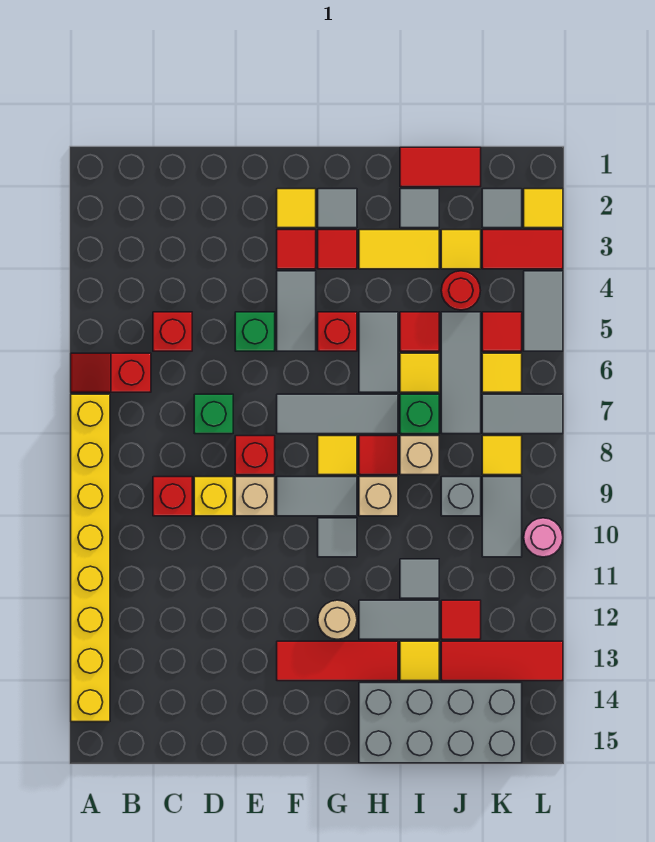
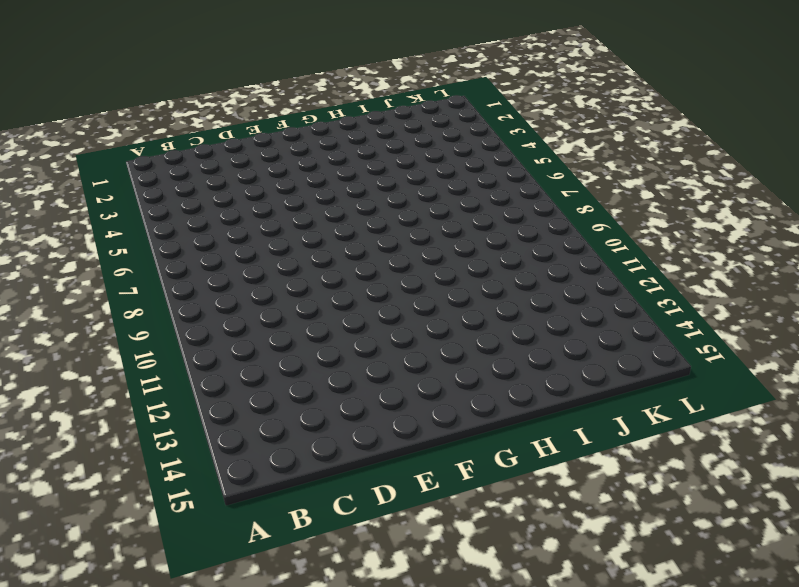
none -> red slope A6:B6 level 1 top B
none -> yellow brick A7:A14 level 1
none -> red brick C5 level 1
none -> red brick C9 level 1

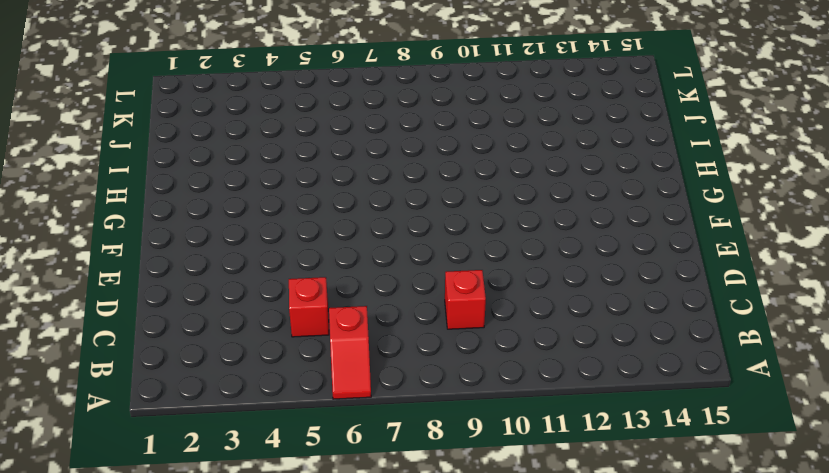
none -> yellow brick A7:A14 level 1
none -> green brick D7 level 1
none -> yellow brick D9 level 1
none -> green brick E5 level 1

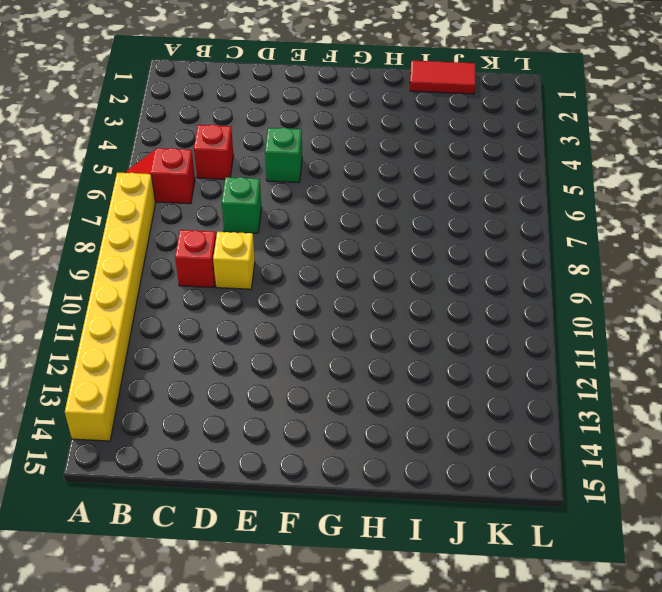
none -> red brick E8 level 1
none -> tan brick E9 level 1
none -> yellow tile F2 level 1
none -> red tile F3 level 1

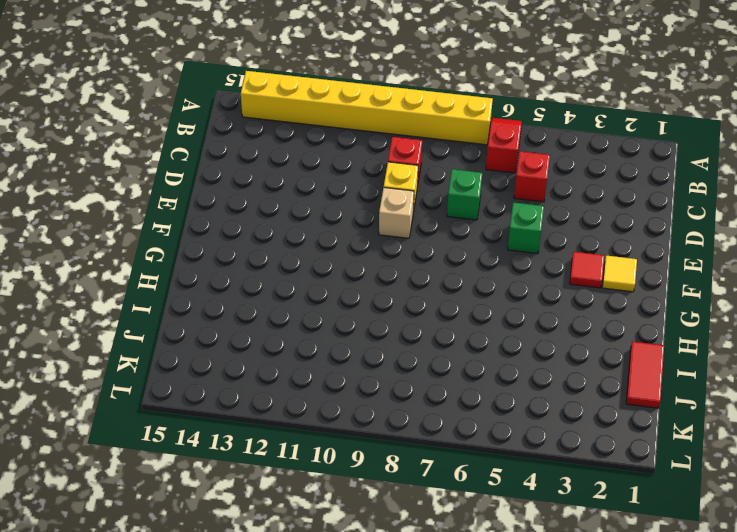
none -> red brick E8 level 1
none -> grey tile F4:F5 level 1
none -> grey tile F7:H7 level 1
none -> grey tile F9:G9 level 1

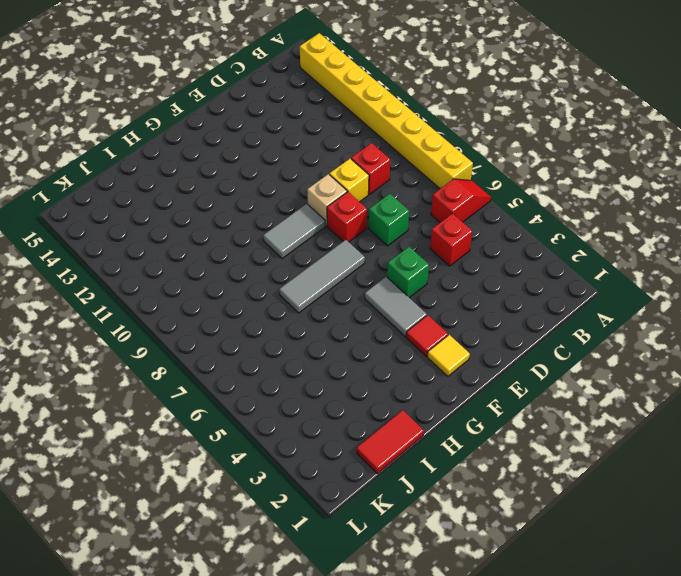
none -> red tile F13:H13 level 1
none -> grey tile G2 level 1
none -> red tile G3 level 1
none -> red brick G5 level 1

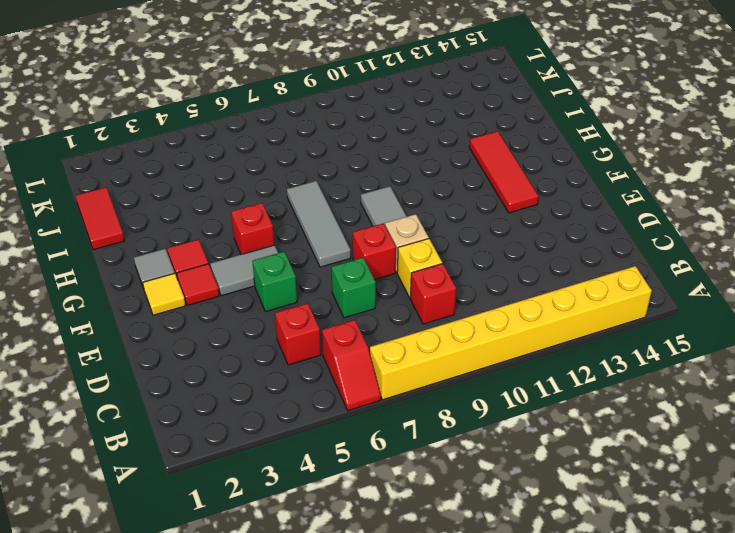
none -> yellow tile G8 level 1
none -> grey tile G10 level 1
none -> tan round brick G12 level 1
none -> yellow tile H3:I3 level 1

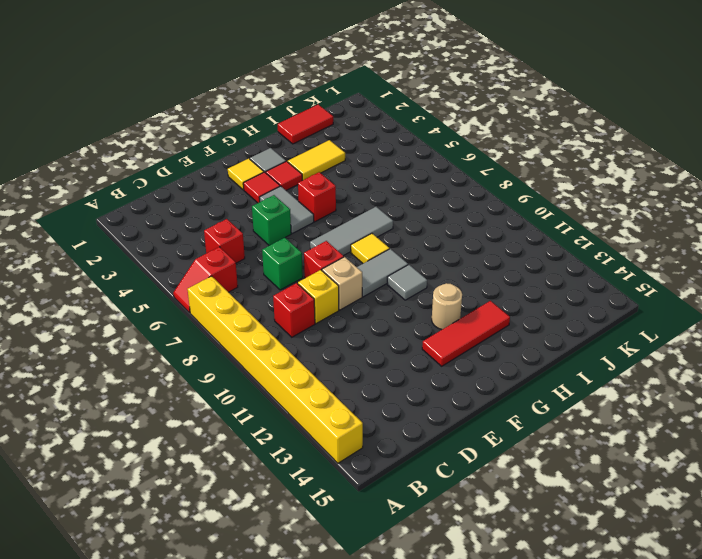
none -> grey tile H5:H6 level 1
none -> red tile H8 level 1
none -> tan brick H9 level 1
none -> grey tile H12:I12 level 1

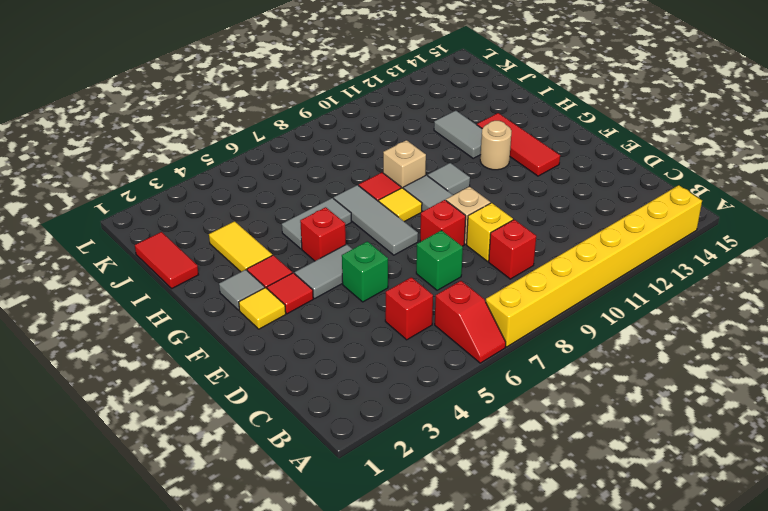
none -> grey brick H14:K15 level 1
none -> grey tile I2 level 1
none -> red tile I5 level 1
none -> yellow tile I6 level 1

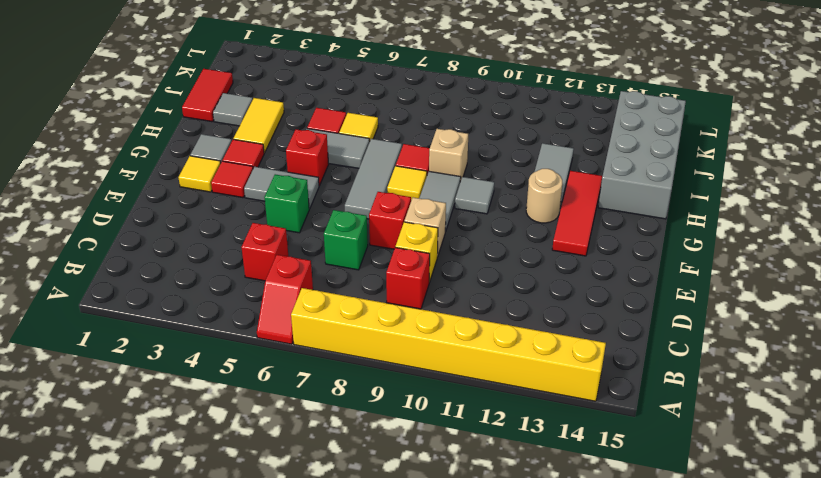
none -> green brick I7 level 1
none -> tan brick I8 level 1
none -> grey tile I11 level 1
none -> yellow tile I13 level 1

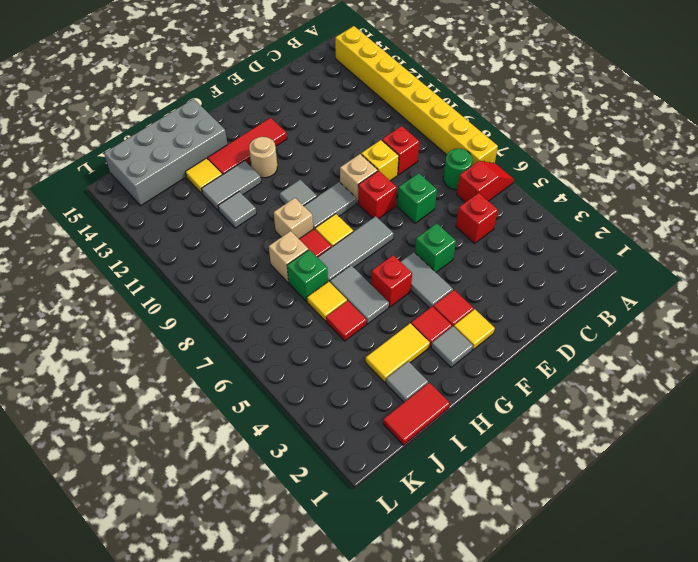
green round brick B7 level 1 -> none
none -> yellow tile J3 level 1
none -> red round brick J4 level 1
none -> grey tile J5:J7 level 1
none -> grey brick J9 level 1

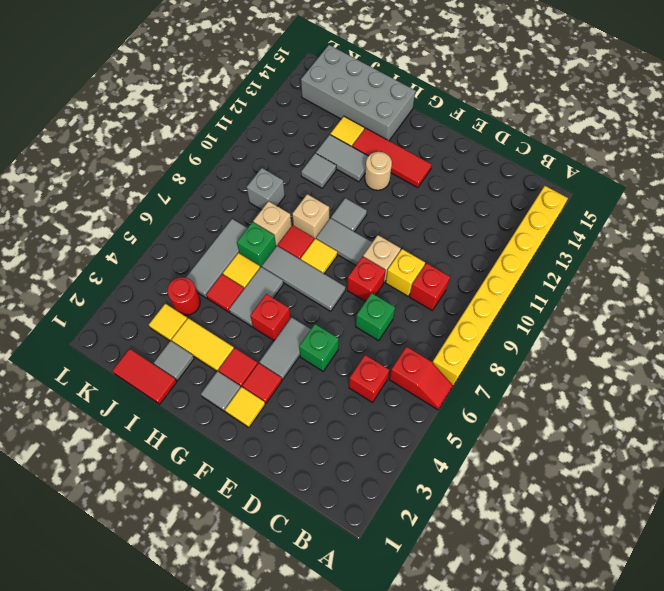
none -> red tile J12 level 1
none -> red tile J13:L13 level 1
none -> grey tile K2 level 1
none -> red tile K3:L3 level 1

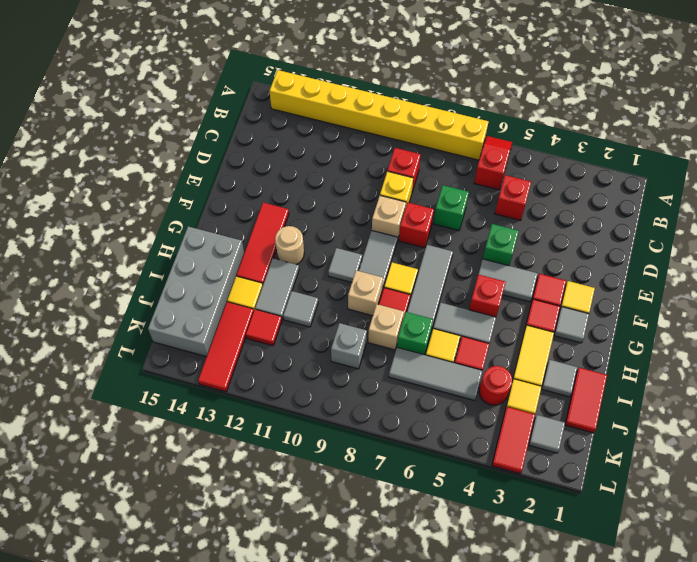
none -> red tile K5 level 1
none -> yellow tile K6 level 1
none -> grey tile K7:L7 level 1
none -> yellow tile K8 level 1

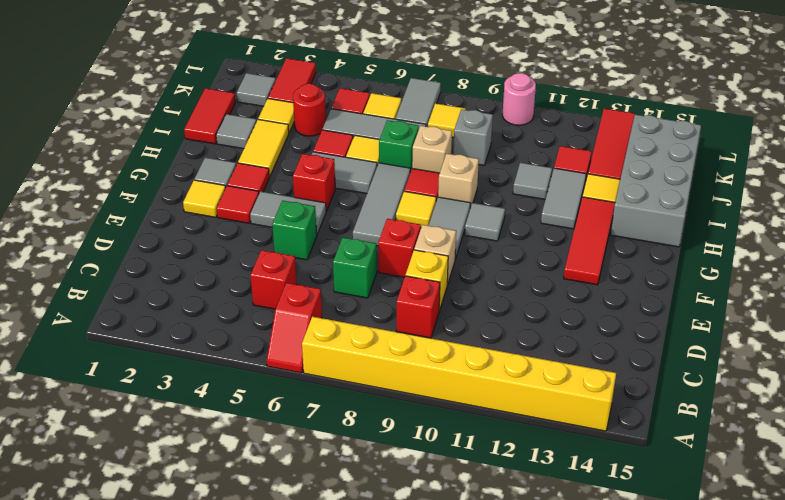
none -> tan round brick G12 level 1
none -> grey tile K9:K10 level 1
none -> yellow tile L2 level 1
none -> grey tile L4:L5 level 1

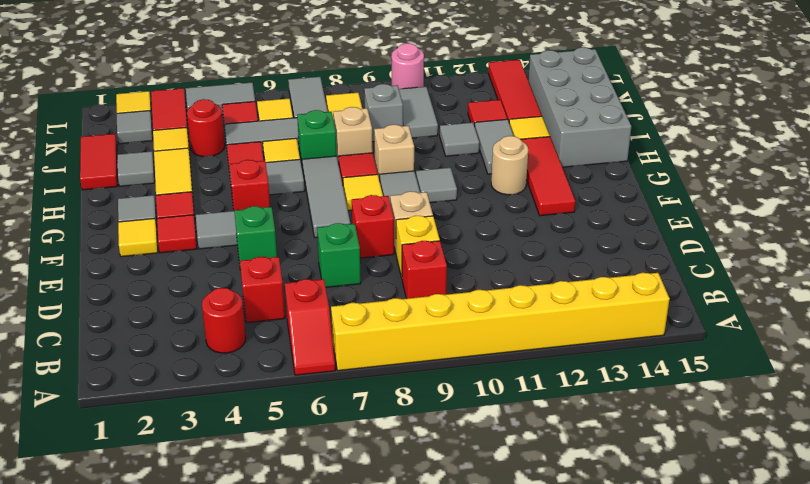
red round brick B4 level 1 -> none
grey tile J10:K10 level 1 -> grey tile K9:K10 level 1

